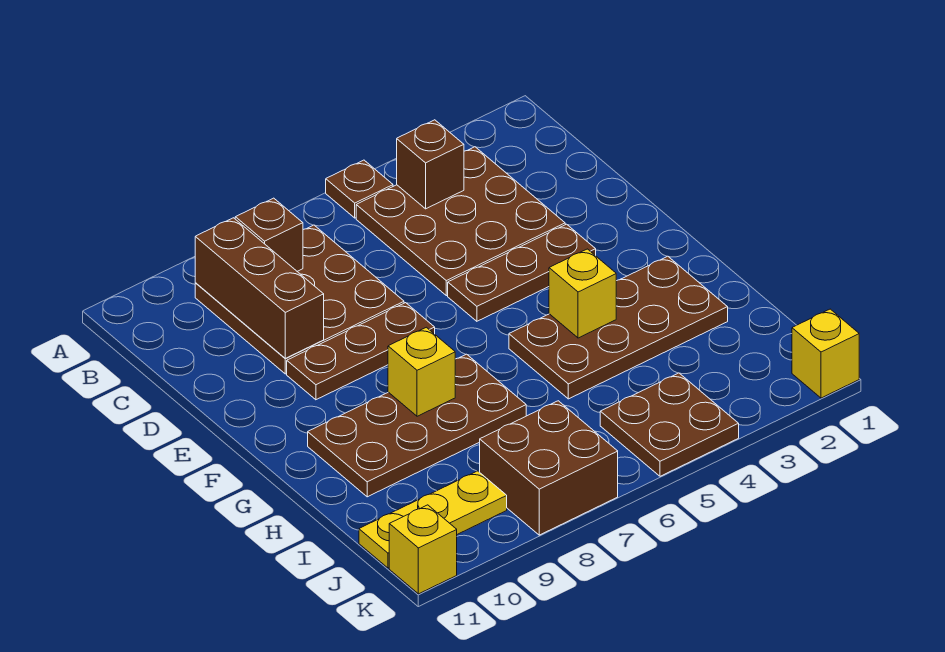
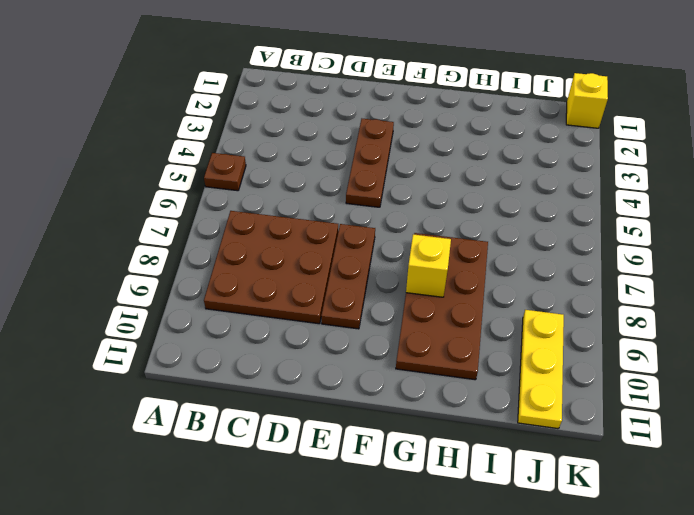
none -> brown plate B3:D5 level 1
none -> brown plate G2:H5 level 1
none -> brown plate J4:K5 level 1

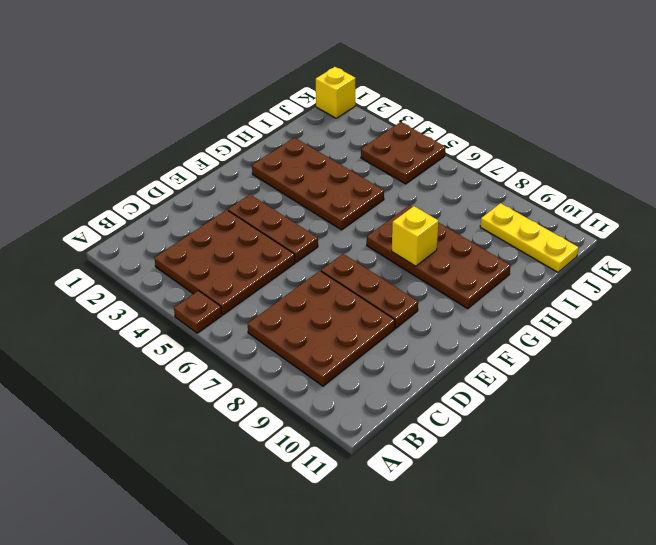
none -> brown brick J7:K8 level 1
none -> yellow brick K11 level 1
none -> brown brick B4 level 2

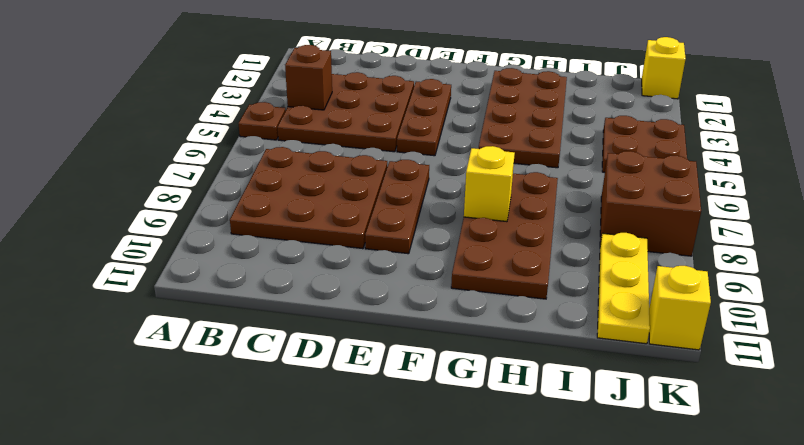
none -> brown brick B8 level 2
none -> brown brick B9:D9 level 2
none -> yellow brick G4 level 2

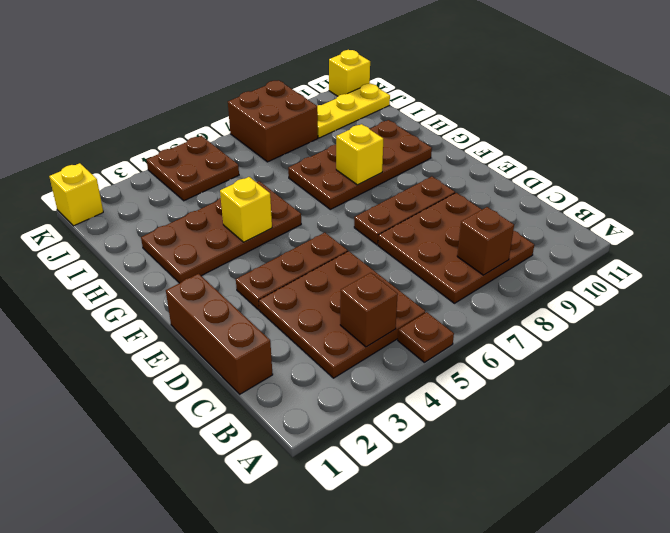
brown brick C1:E1 level 1 -> brown brick B9:D9 level 2

